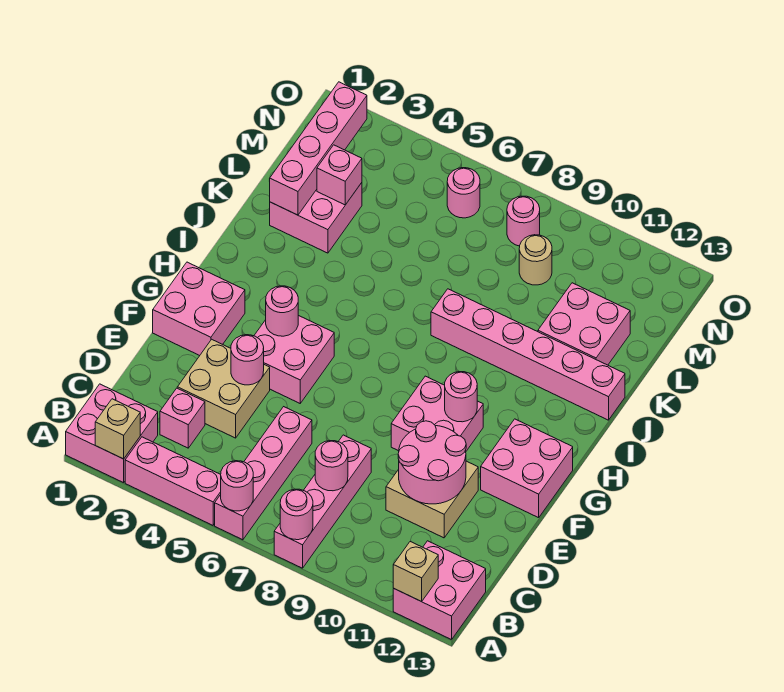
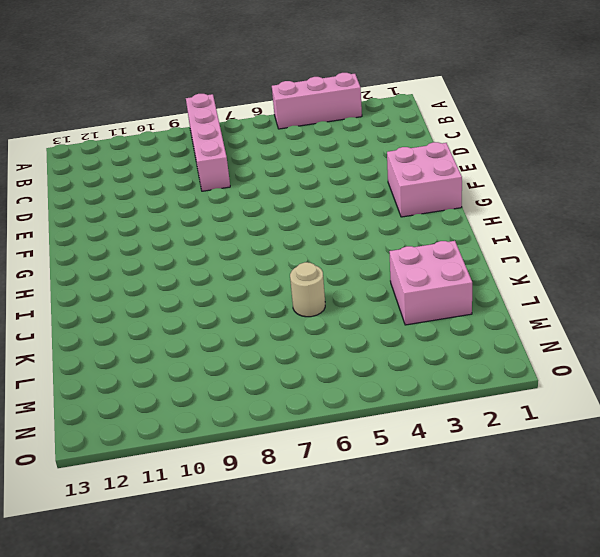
tan round brick K6 level 1 -> tan round brick M9 level 1
none -> pink brick A1:B2 level 1
none -> pink brick A6:D6 level 1
none -> pink brick A12:B13 level 1

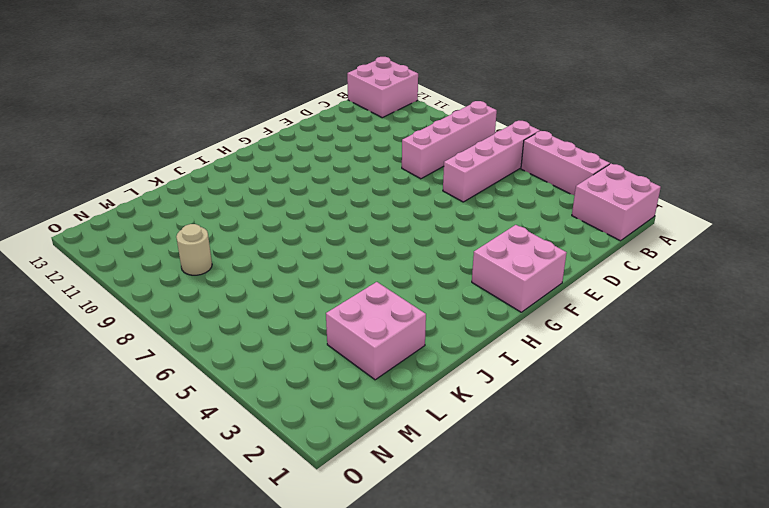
none -> pink brick C3 level 1
none -> tan brick D3:E4 level 1
none -> tan brick D10:E11 level 1

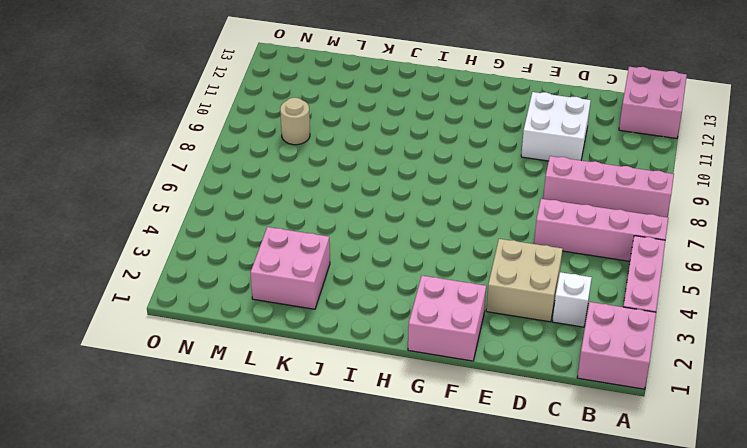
white brick C3 level 1 -> pink brick C3 level 1
white brick D10:E11 level 1 -> tan brick D10:E11 level 1
none -> pink brick F4:G5 level 1
none -> pink brick F9:G10 level 1
none -> pink brick F12:G13 level 1

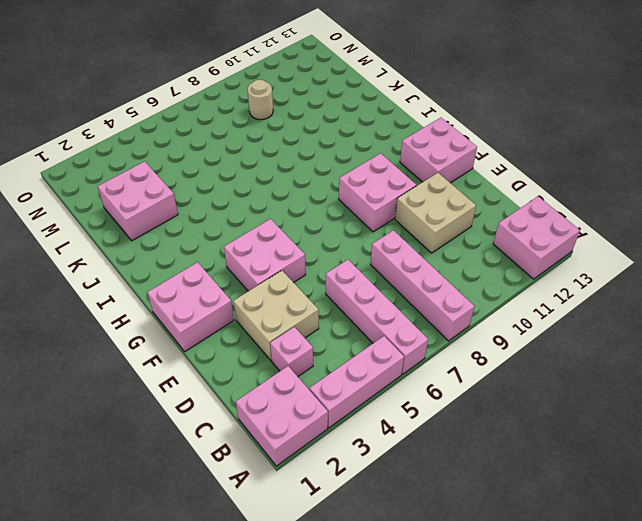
none -> pink brick J8:J13 level 1
none -> pink brick K11:L12 level 1
none -> pink round brick N6 level 1

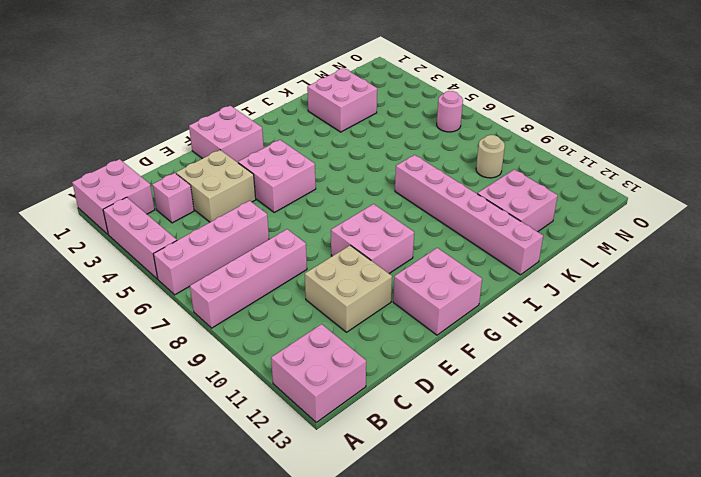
none -> pink round brick N8 level 1
none -> tan brick A2 level 2
none -> pink round brick A6 level 2

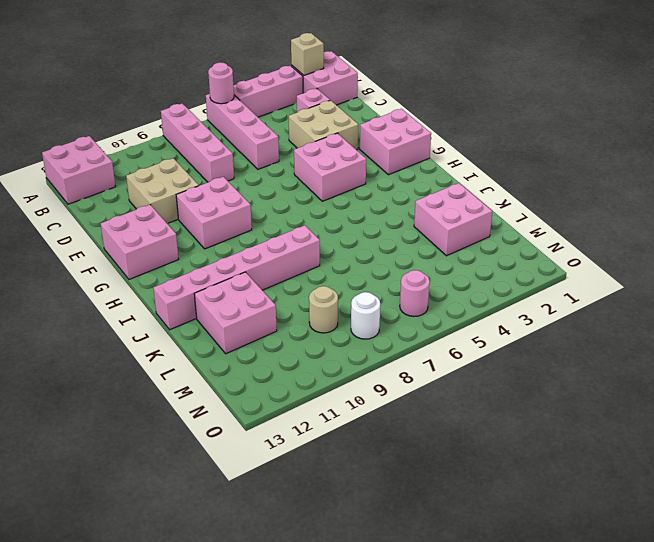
white round brick N8 level 1 -> pink round brick N8 level 1
none -> pink round brick A8 level 2
none -> tan brick A12 level 2
none -> pink round brick C8 level 2

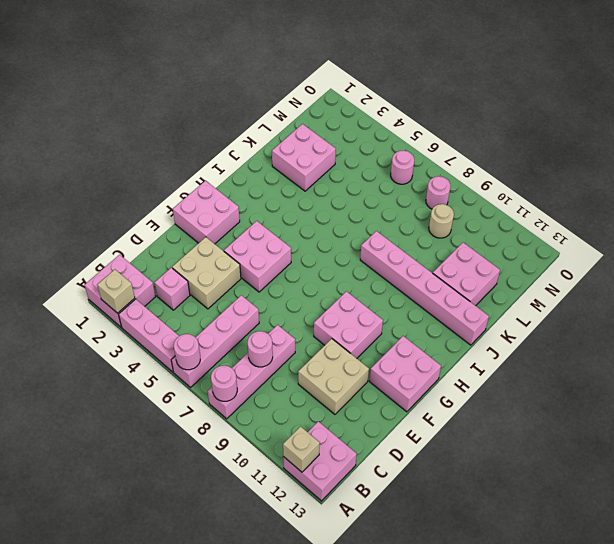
none -> pink round brick D10:E11 level 2
none -> pink round brick E4 level 2
none -> pink round brick G4 level 2

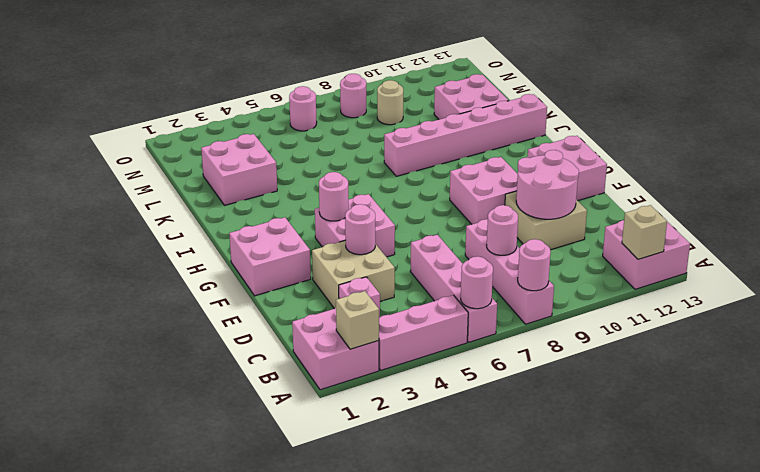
none -> pink round brick G10 level 2
none -> pink brick K2:N2 level 2
none -> pink brick L3 level 2

